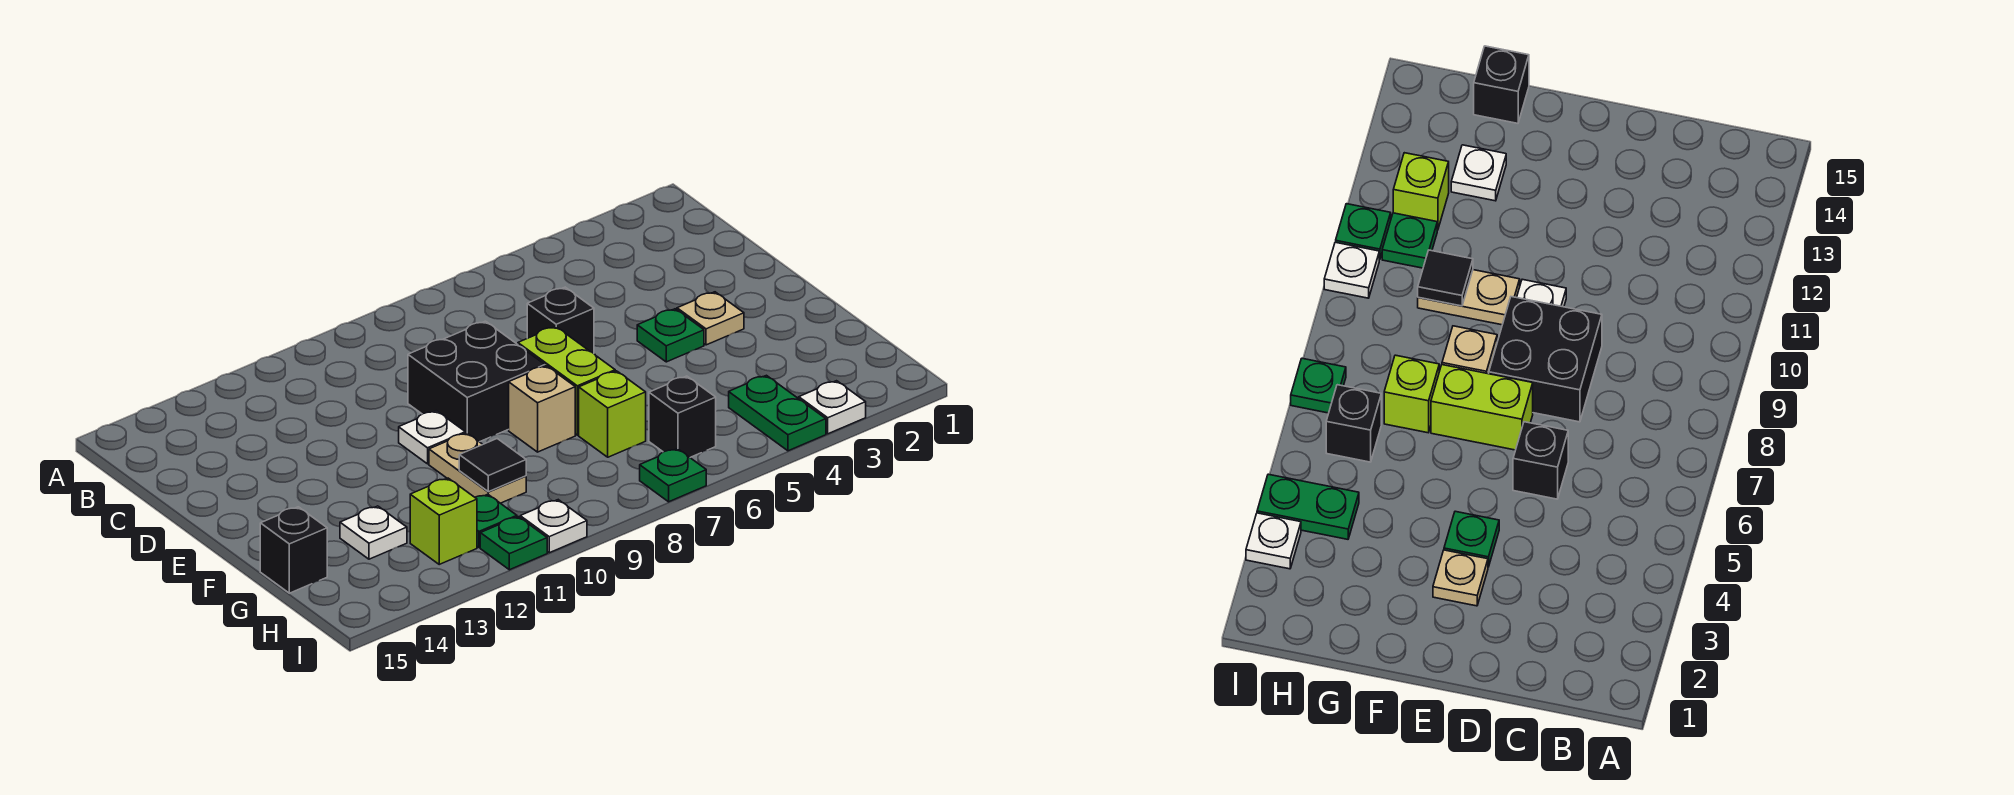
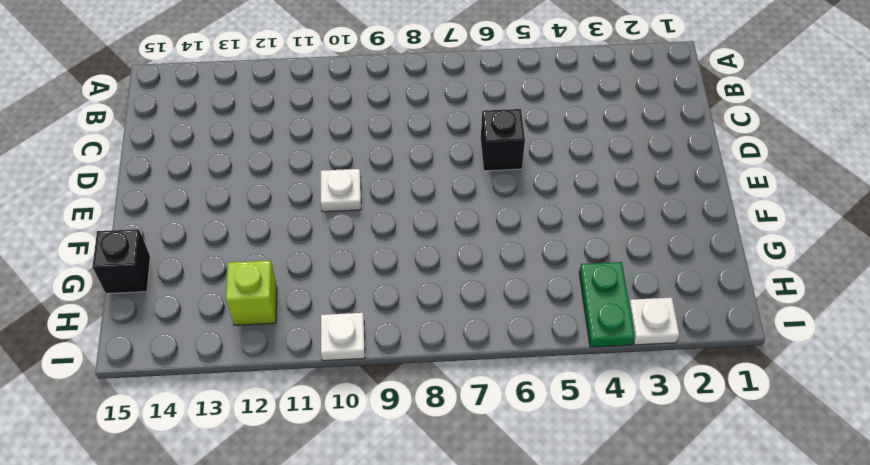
none -> black brick D8:E9 level 1
none -> tan plate E3 level 1
none -> green plate E4 level 1

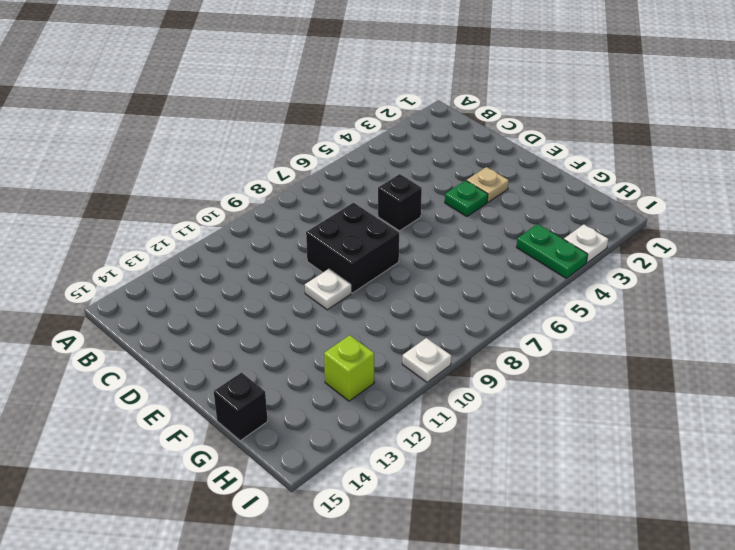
none -> lime brick E7:F7 level 1
none -> tan brick F8 level 1
none -> tan plate F10:G10 level 1

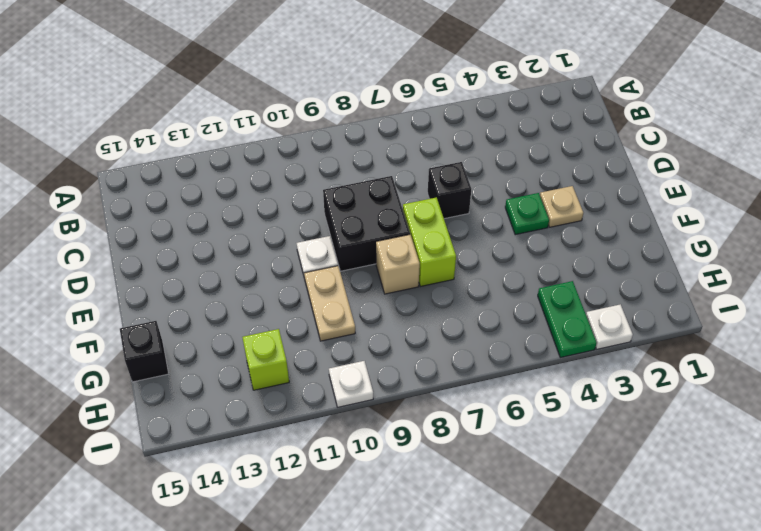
none -> lime brick G7 level 1
none -> white plate G13 level 1
none -> black brick H6 level 1

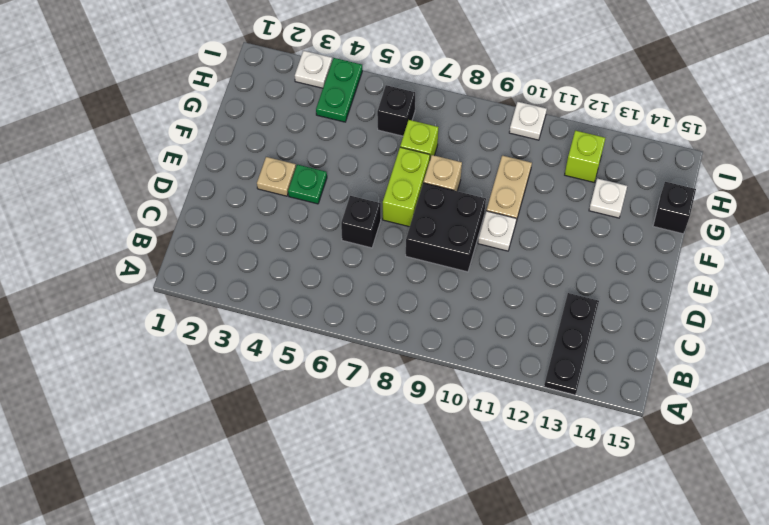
black plate A13:C13 level 1 -> none
none -> green plate H11 level 1
none -> green plate I7 level 1
none -> green plate I11 level 1

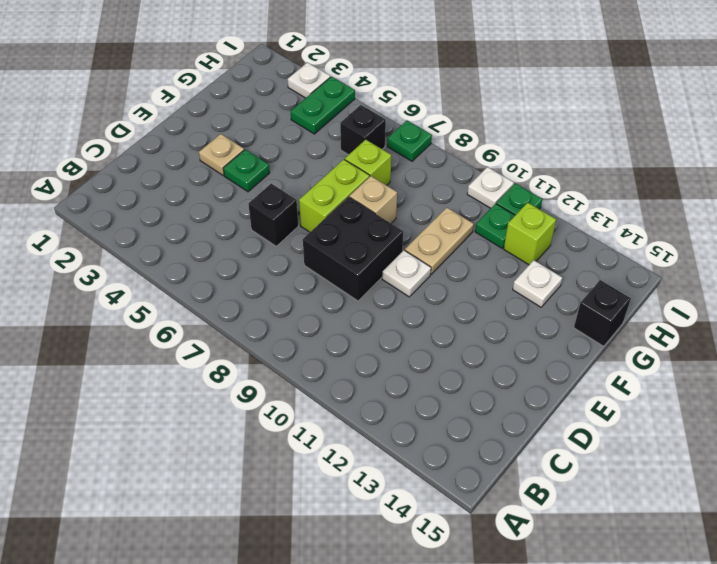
none -> black tile G10 level 2

